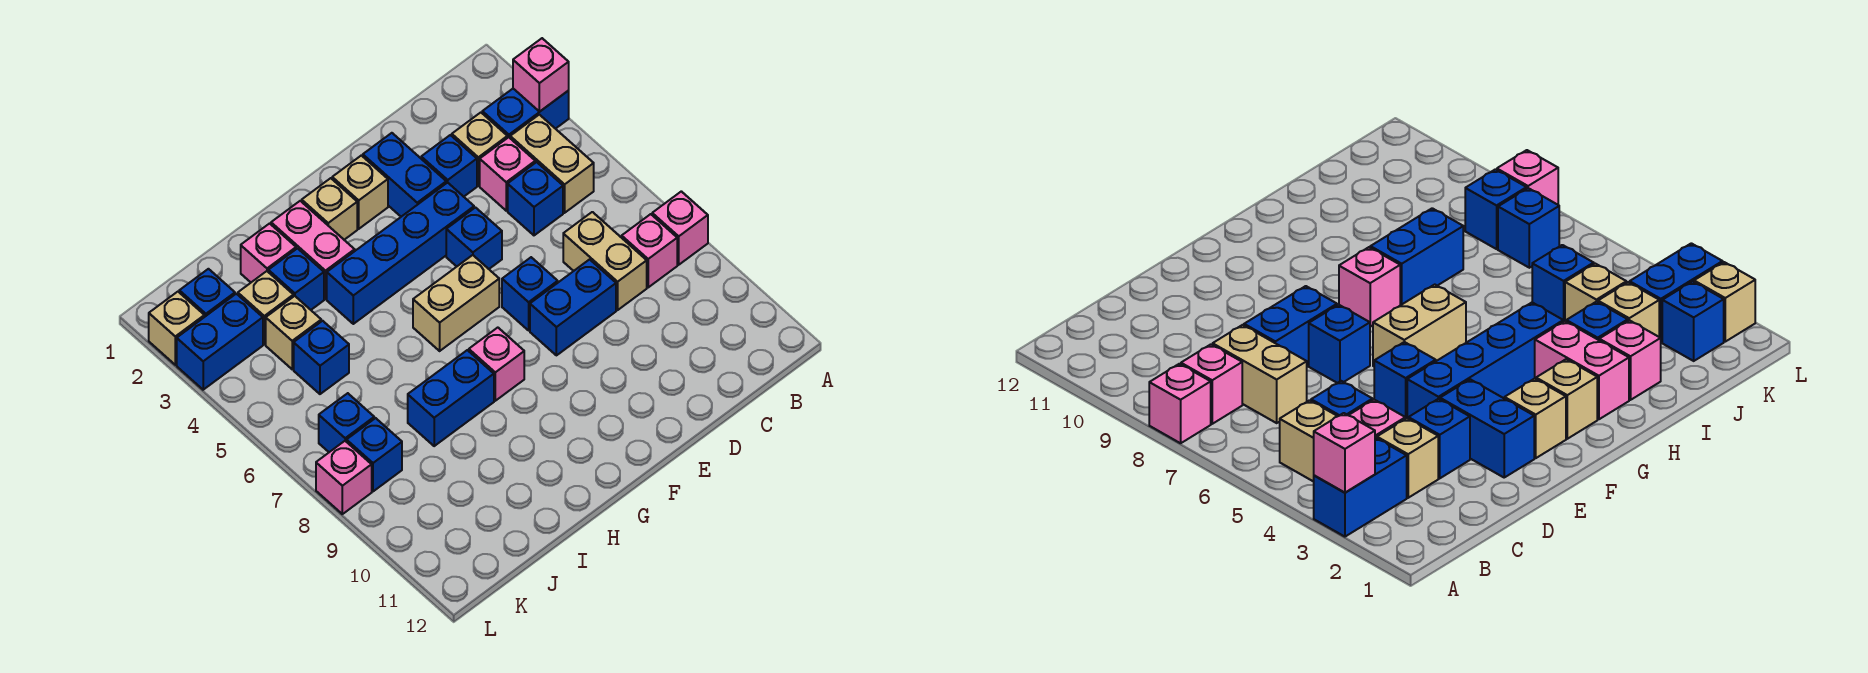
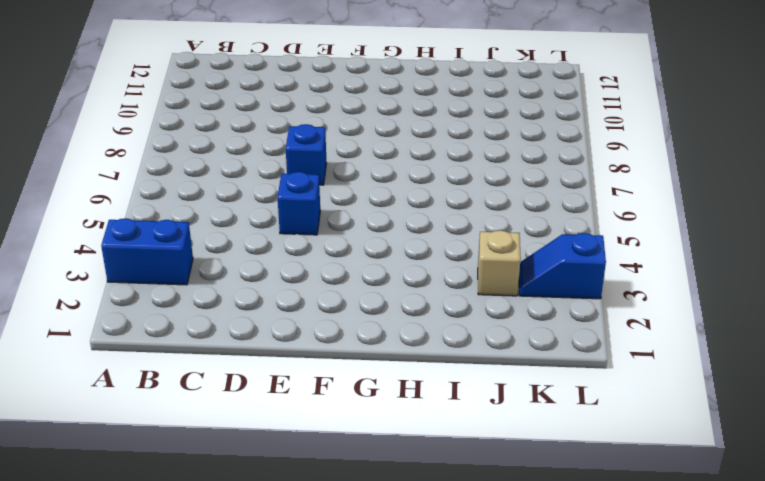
blue slope K3:L3 level 1 top L -> blue brick K3:L3 level 1
none -> pink brick A8 level 1
none -> tan brick B4:B5 level 1
none -> pink brick B8 level 1
none -> tan brick C3 level 1

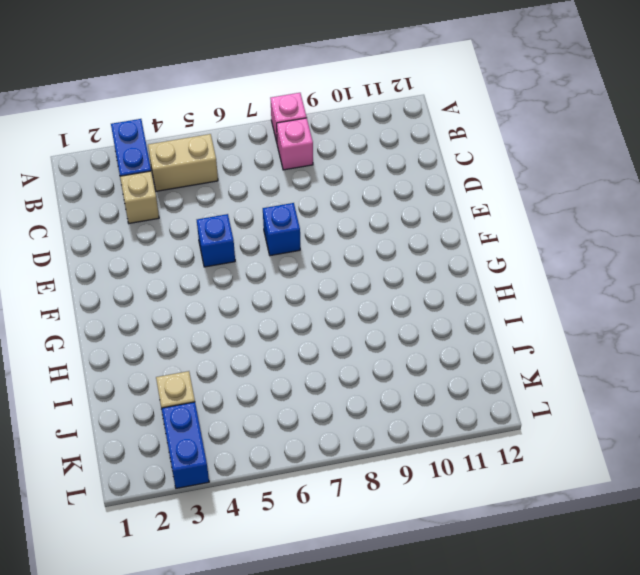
none -> pink brick C4 level 1
none -> blue brick C5 level 1
none -> tan brick C7:C8 level 1
none -> blue brick D3 level 1

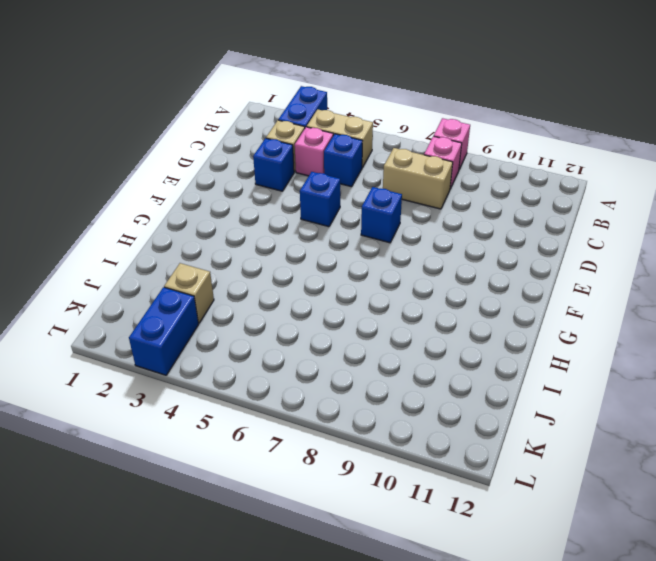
none -> blue brick D8:E8 level 1
none -> blue brick E2:E3 level 1
none -> blue brick E4:H4 level 1
none -> tan brick F2 level 1

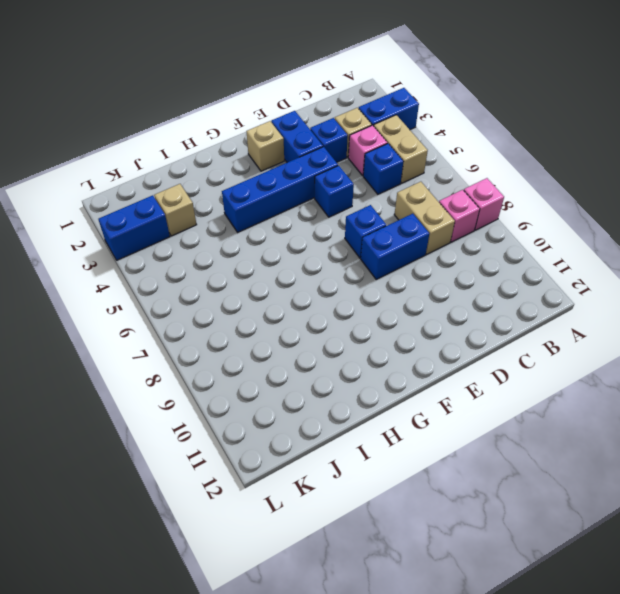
none -> tan brick F6:G6 level 1
none -> tan brick G2 level 1
none -> pink brick G8 level 1
none -> pink brick H2:H3 level 1

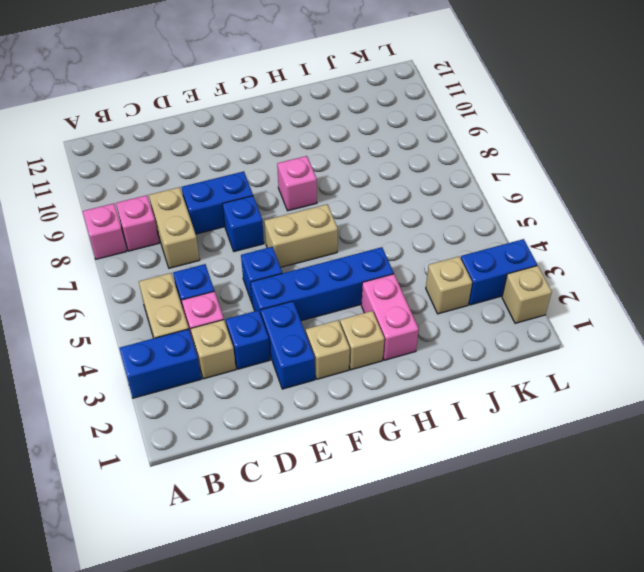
none -> blue brick H8:I8 level 1
none -> pink brick I2 level 1
none -> blue brick I3 level 1
none -> tan brick J4 level 1

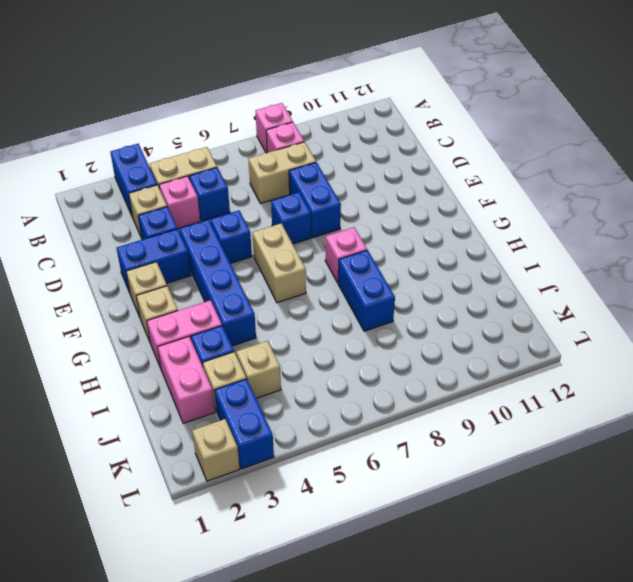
pink brick I2:J2 level 1 -> pink brick I2 level 1
none -> blue brick J5 level 1
none -> blue brick K2 level 1
none -> blue brick K7 level 1
none -> blue brick K8 level 1

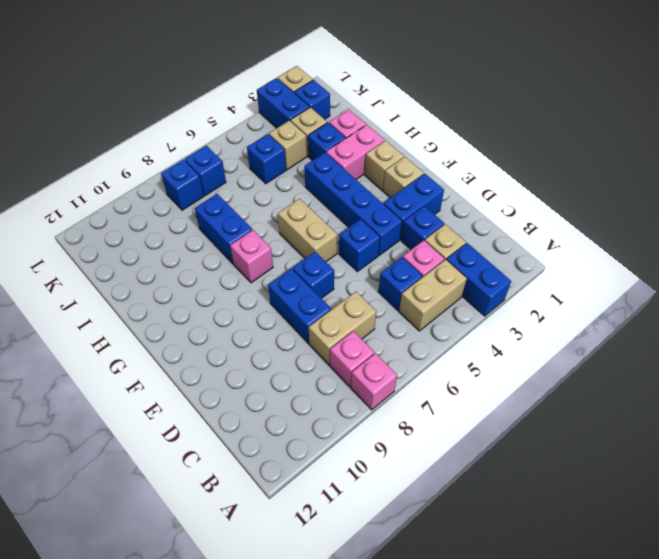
none -> pink brick L8 level 1
none -> pink brick A3 level 2

